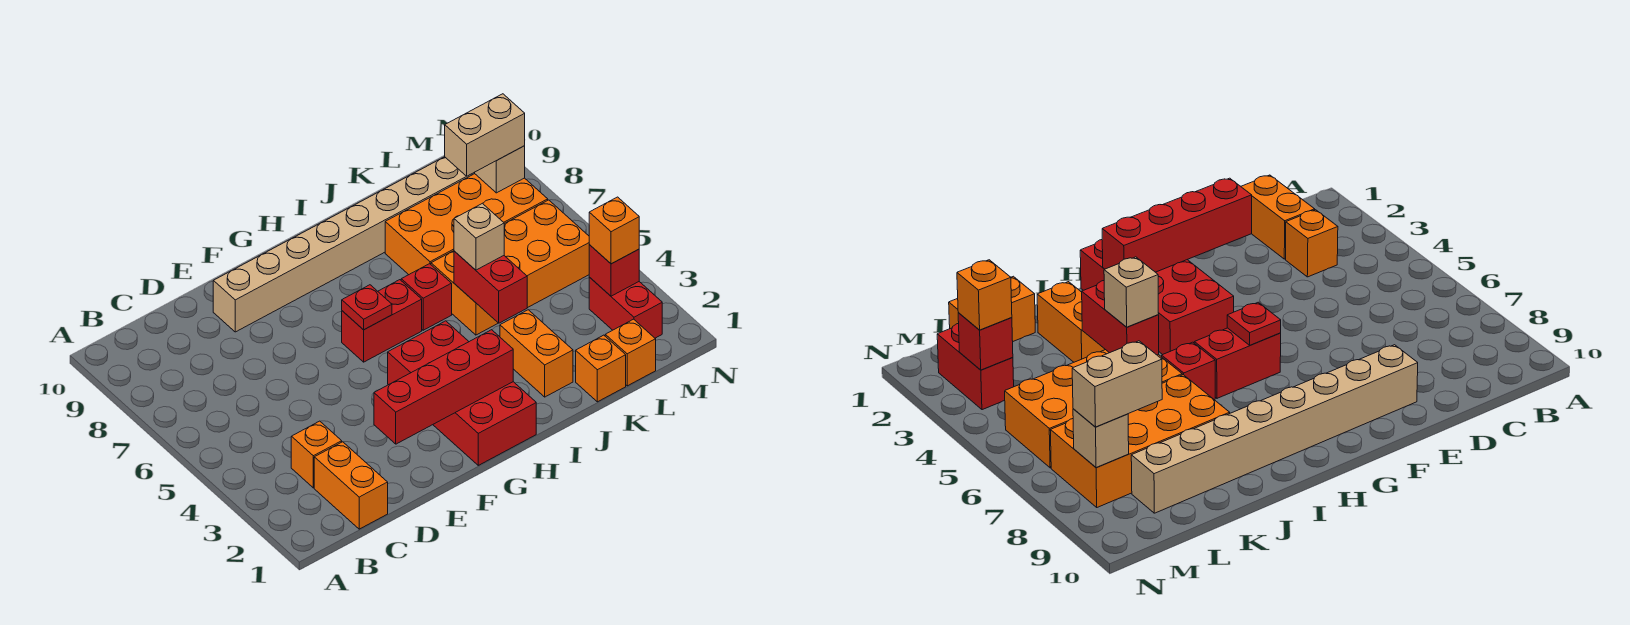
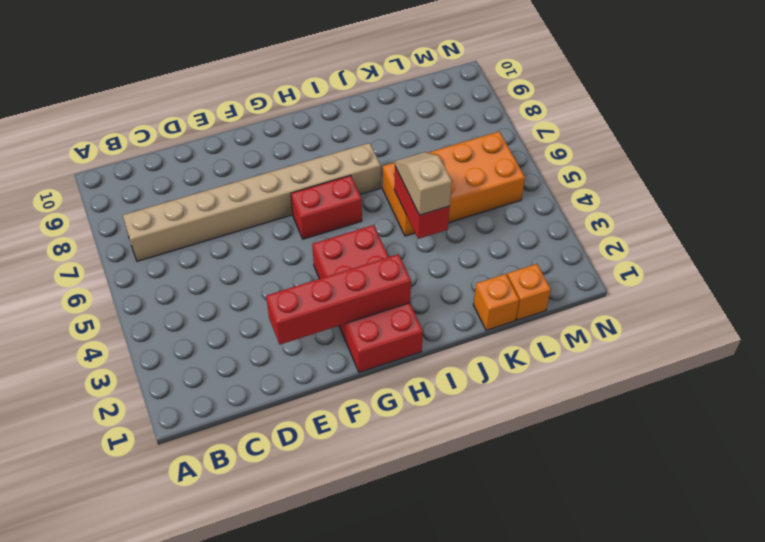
tan brick B7:I7 level 1 -> tan brick E9:L9 level 1
tan slope J4:J5 level 3 top 4 -> tan brick J5 level 3
none -> orange brick C1:C2 level 1
none -> orange brick C3 level 1
none -> red brick I6 level 1

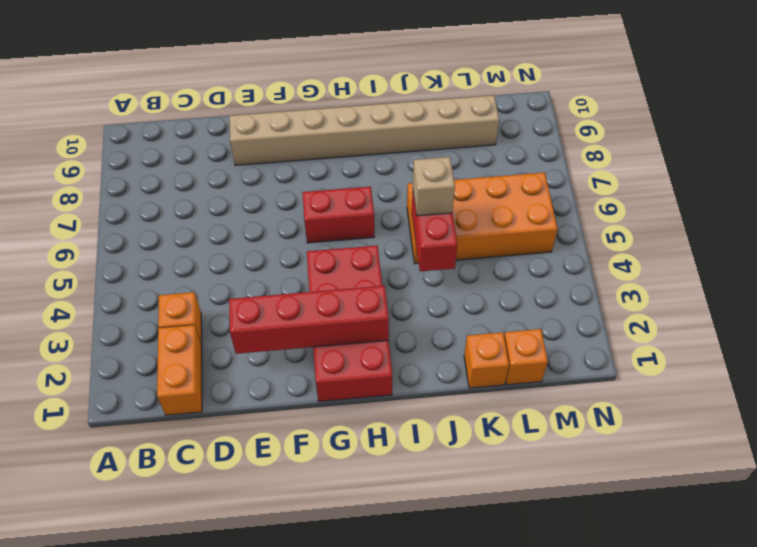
none -> red brick I6 level 1
none -> orange brick J2:J3 level 1
none -> orange brick J7:M8 level 1

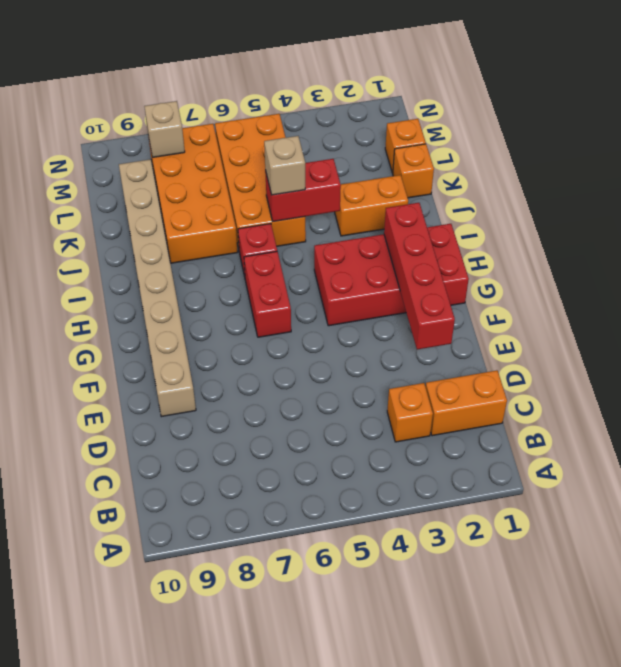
none -> red brick M2:M3 level 1
none -> red plate G6 level 2
none -> red brick M3 level 2

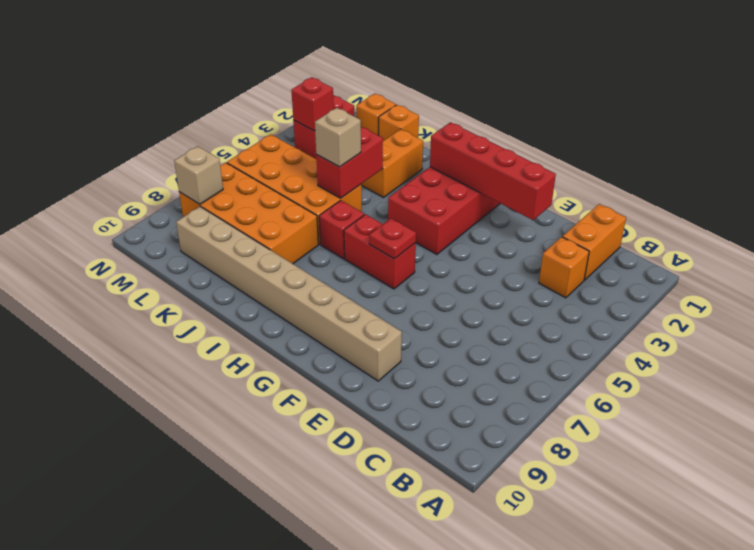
none -> tan brick L8:M8 level 3
none -> orange brick M3 level 3

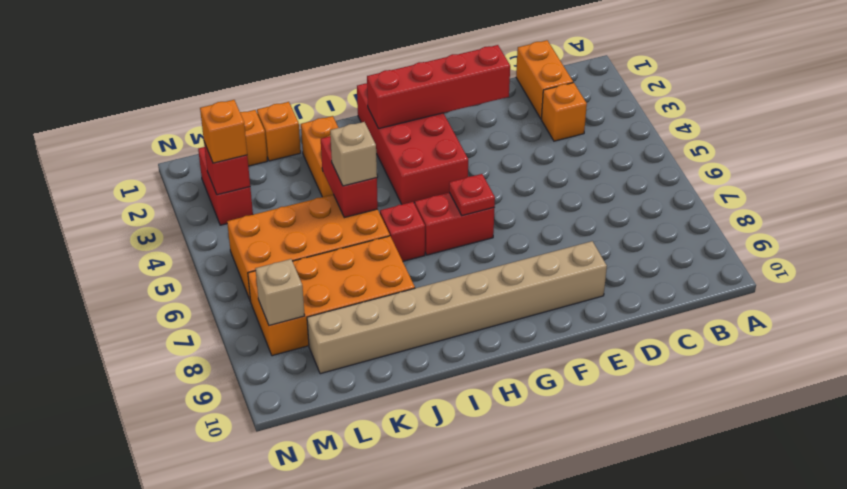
none -> tan brick L8:M8 level 3

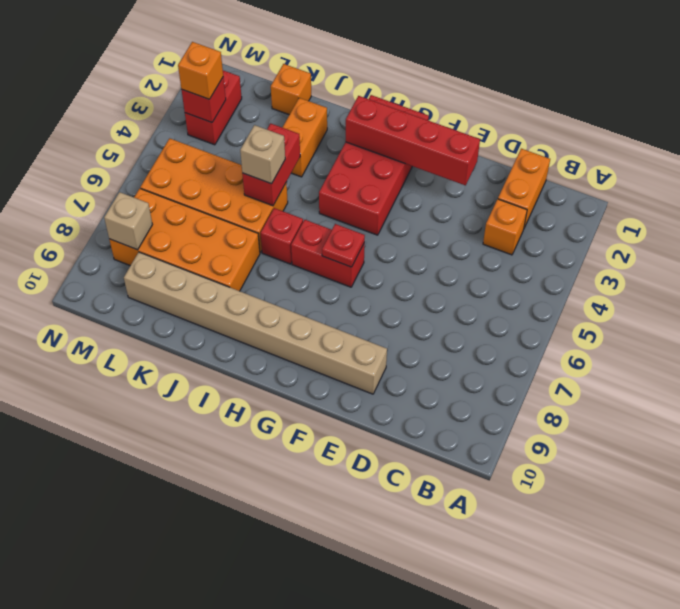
none -> orange brick L1 level 1
none -> tan brick L8:M8 level 3

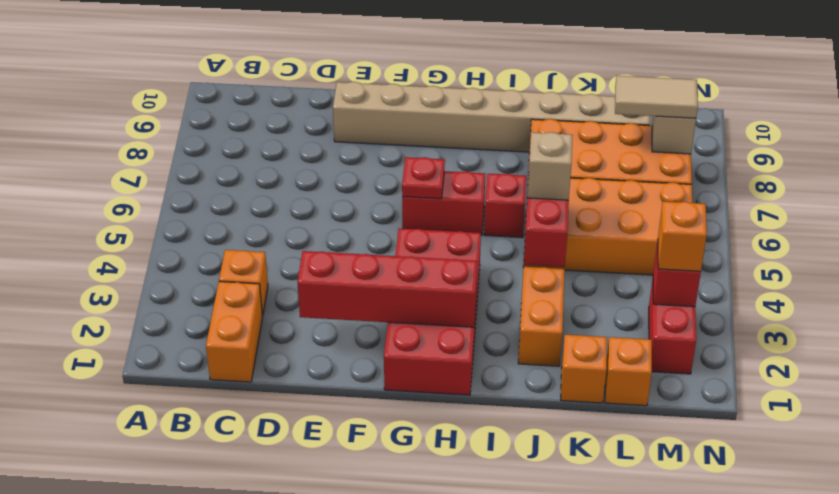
tan tile L8:M8 level 3 -> tan brick L8:M8 level 3

